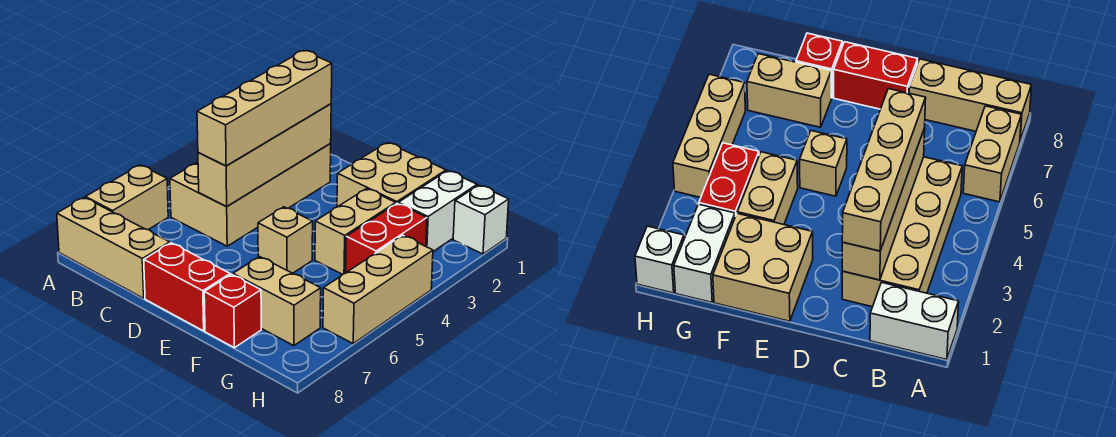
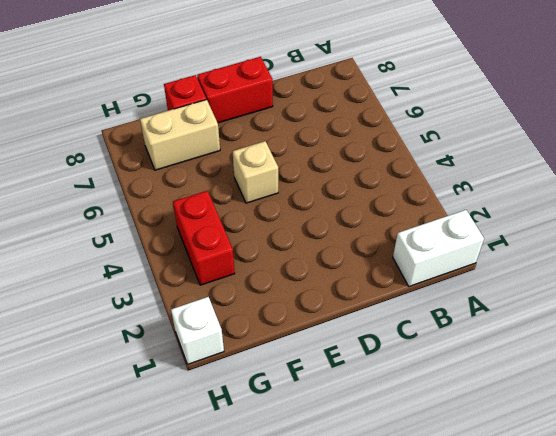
none -> tan brick A6:A7 level 1
none -> tan brick A8:C8 level 1
none -> tan brick B2:C5 level 1

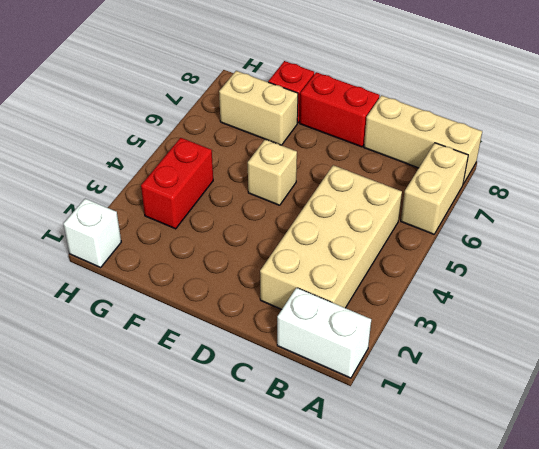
none -> tan brick E1:F2 level 1
none -> tan brick F3:F4 level 1
none -> white brick G1:G2 level 1

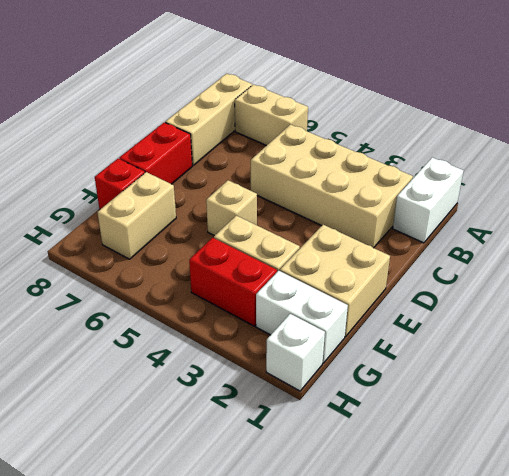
none -> tan brick H4:H6 level 1
none -> tan brick C2:C5 level 2
none -> tan brick C2:C5 level 3

